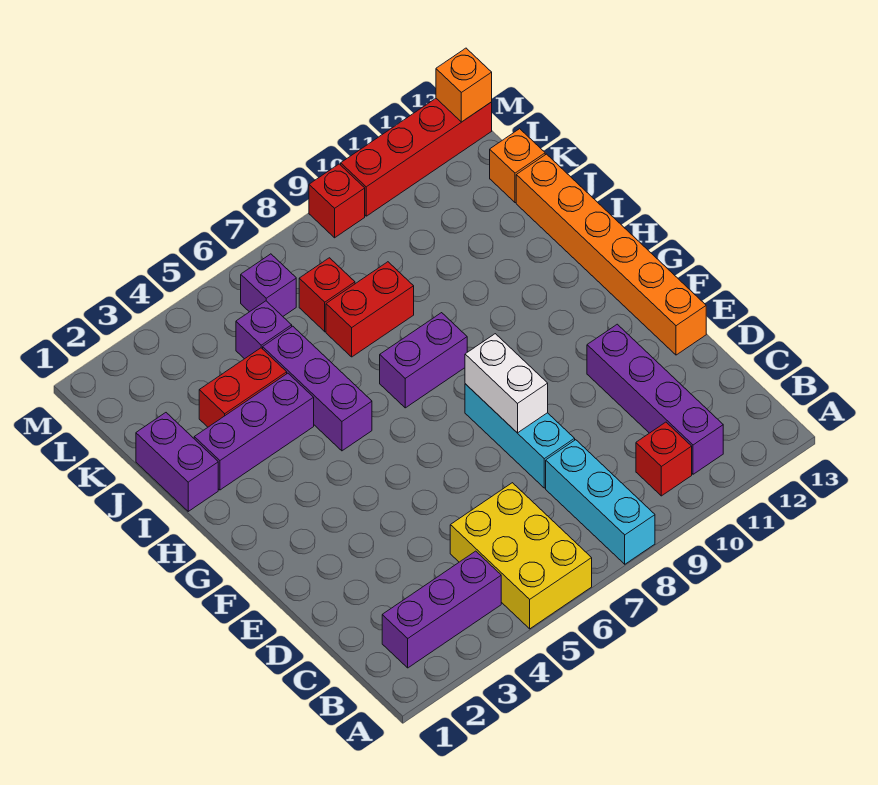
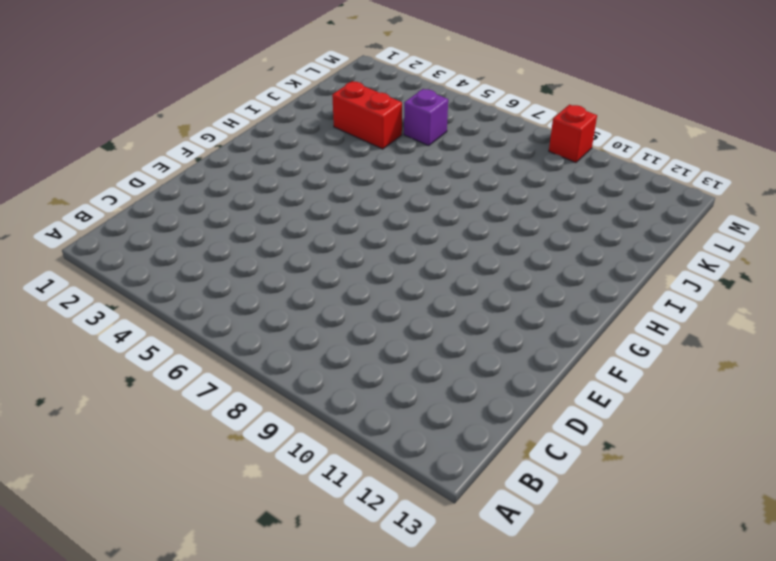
none -> yellow brick A5:C6 level 1
none -> cyan brick A8:C8 level 1
none -> purple brick B2:B4 level 1

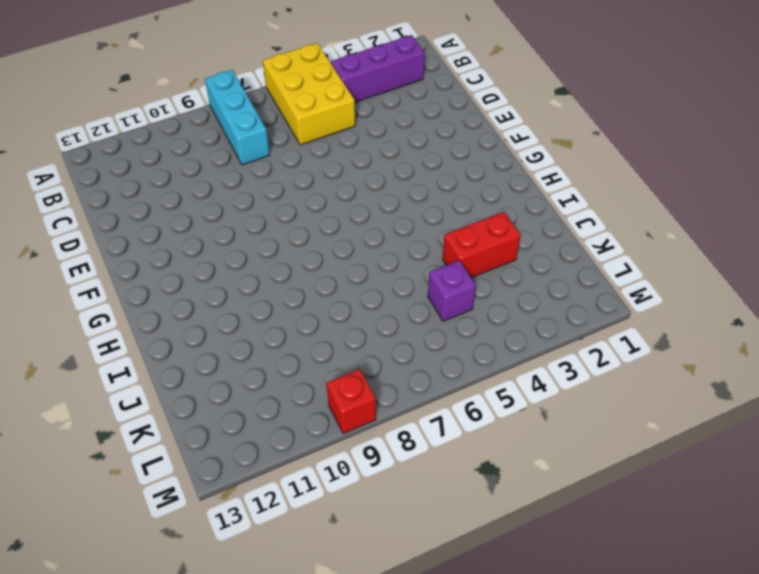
none -> red brick B10 level 1
none -> purple brick B11:E11 level 1
none -> cyan brick D8:F8 level 1

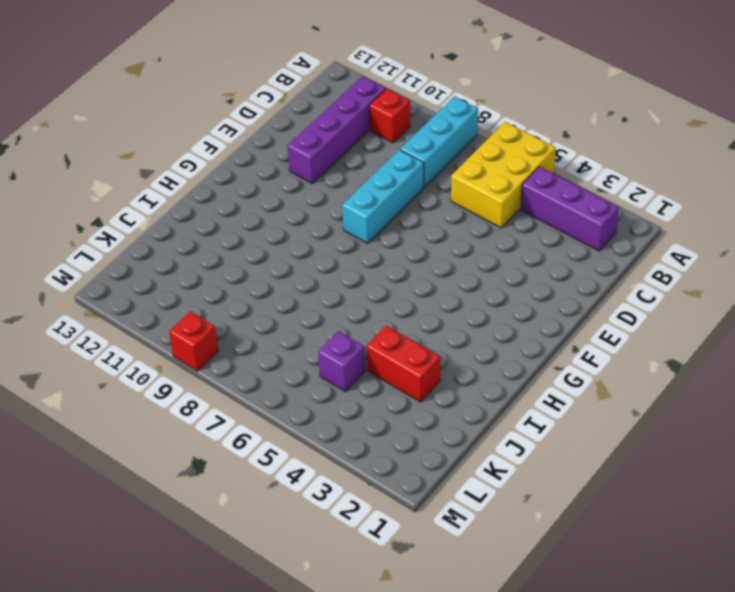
none -> orange brick E13:J13 level 1
none -> purple brick H5:J5 level 1
none -> purple brick H7:H8 level 1

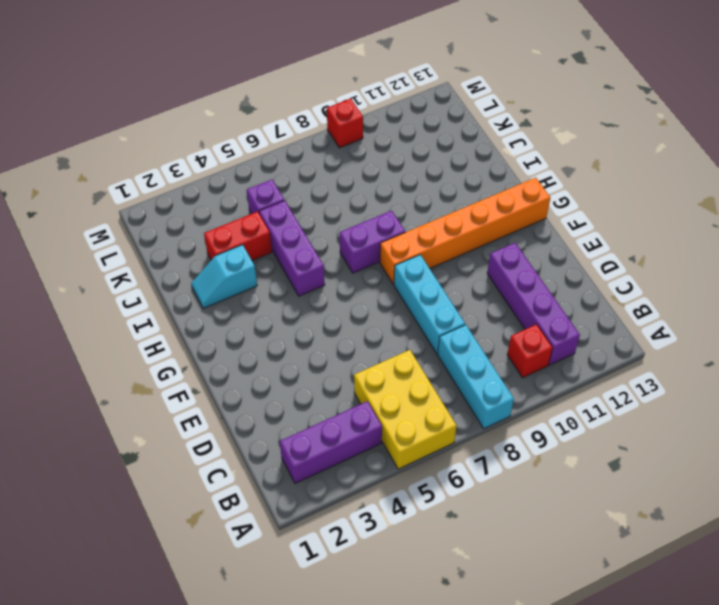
orange brick G8:G13 level 1 -> orange brick E13:J13 level 1
cyan slope I2:I3 level 1 top 3 -> purple brick I2:I4 level 1
none -> purple brick I1:J1 level 1
none -> red brick J7:J8 level 1
none -> red brick K7 level 1

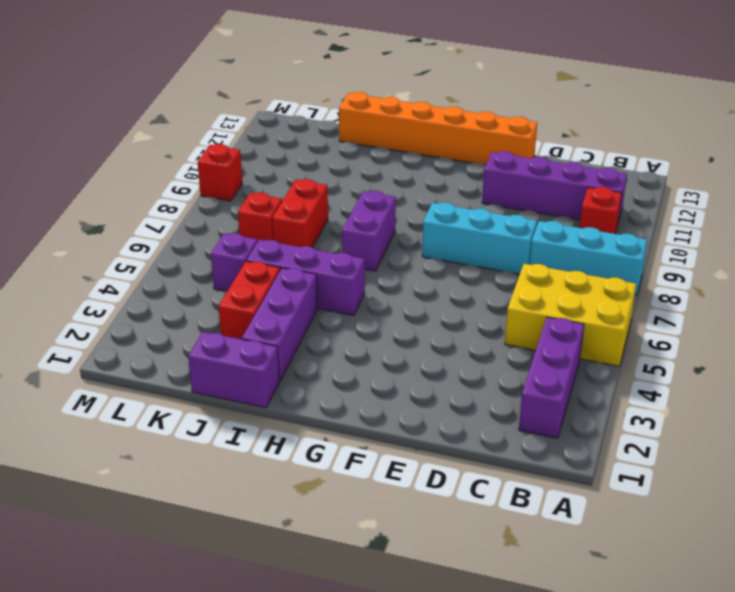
none -> orange brick K13 level 1
none -> purple brick L6 level 1
none -> red brick M10:M13 level 1

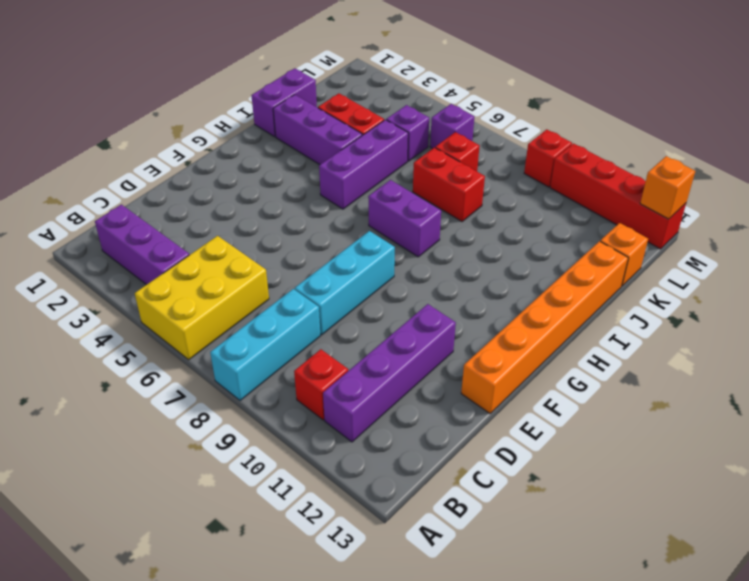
none -> white brick E8:F8 level 2

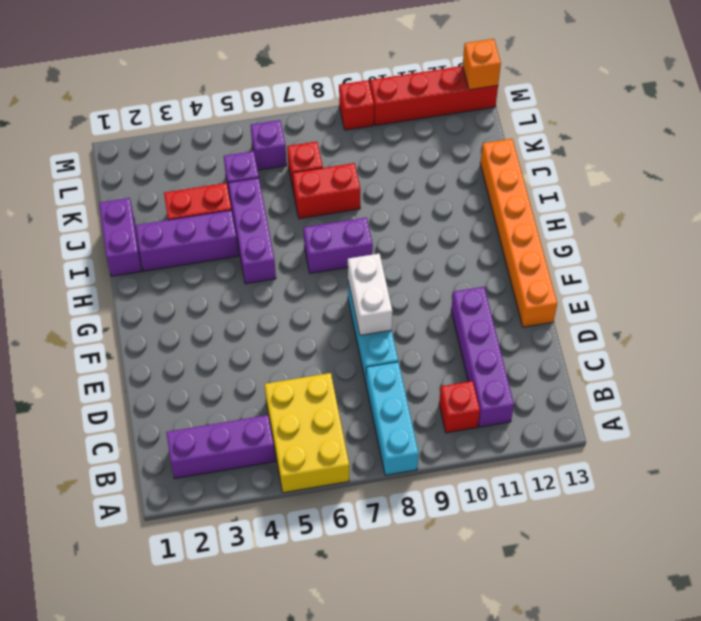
none -> orange brick K13 level 1

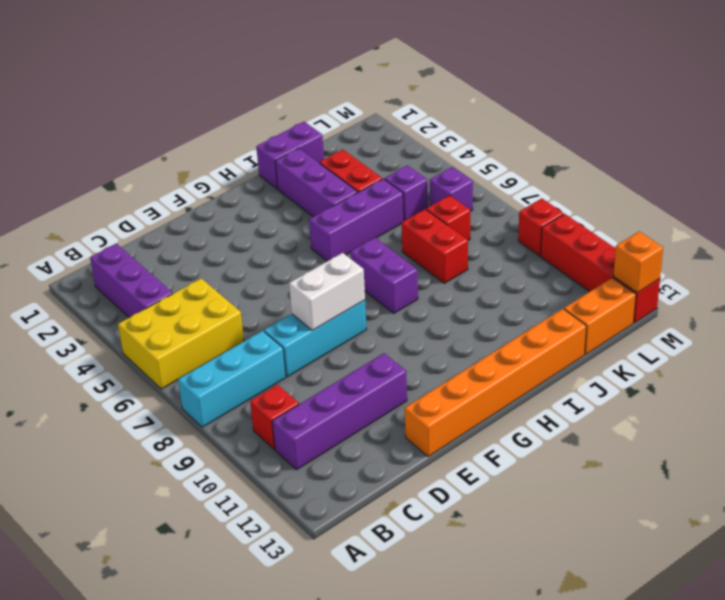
orange brick K13:L13 level 1 -> orange brick K13 level 1

